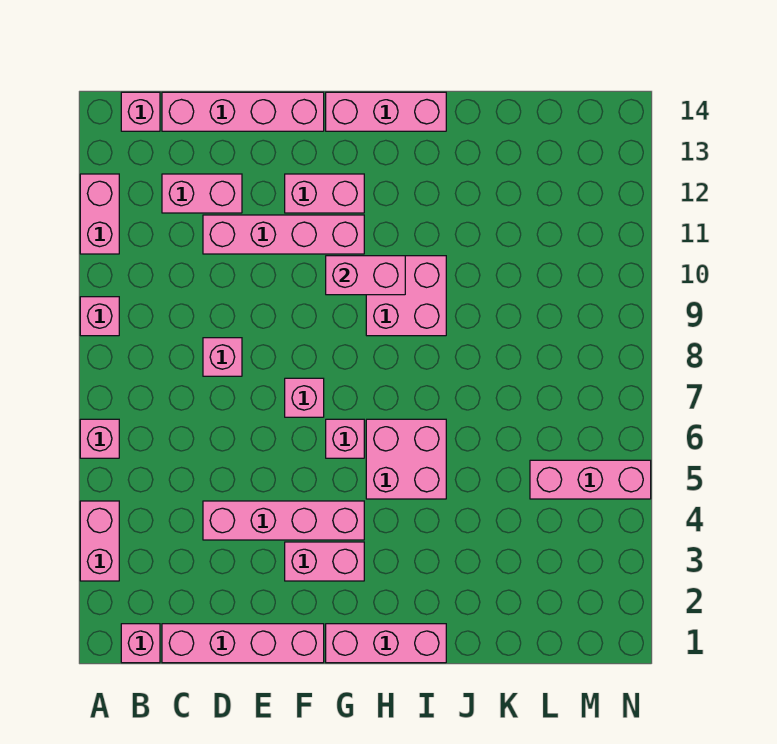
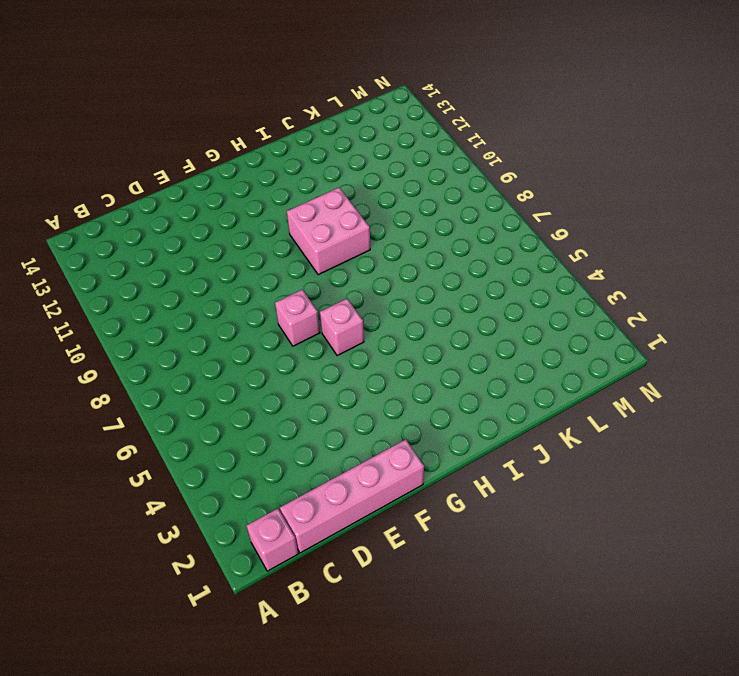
none -> pink brick A3:A4 level 1
none -> pink brick A6 level 1
none -> pink brick A9 level 1

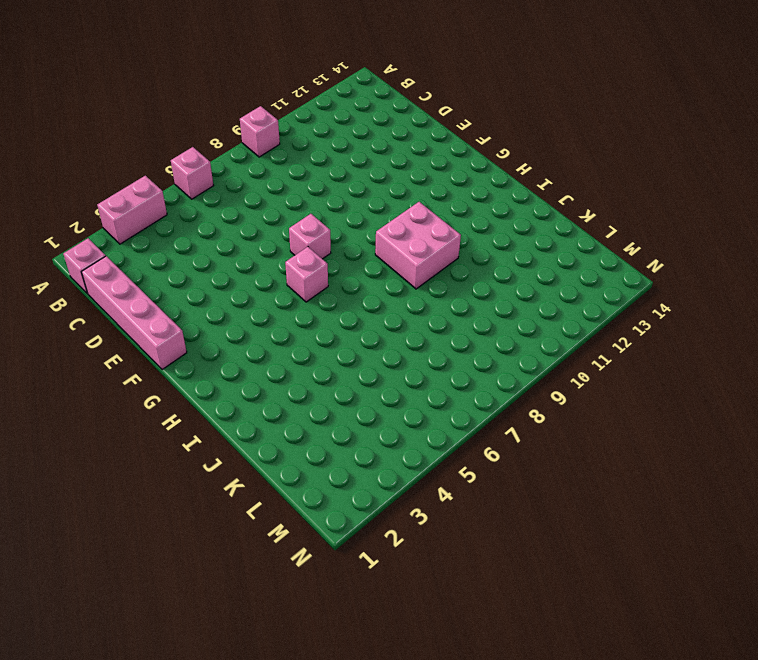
none -> pink brick A11:A12 level 1
none -> pink brick B14 level 1
none -> pink brick C12:D12 level 1

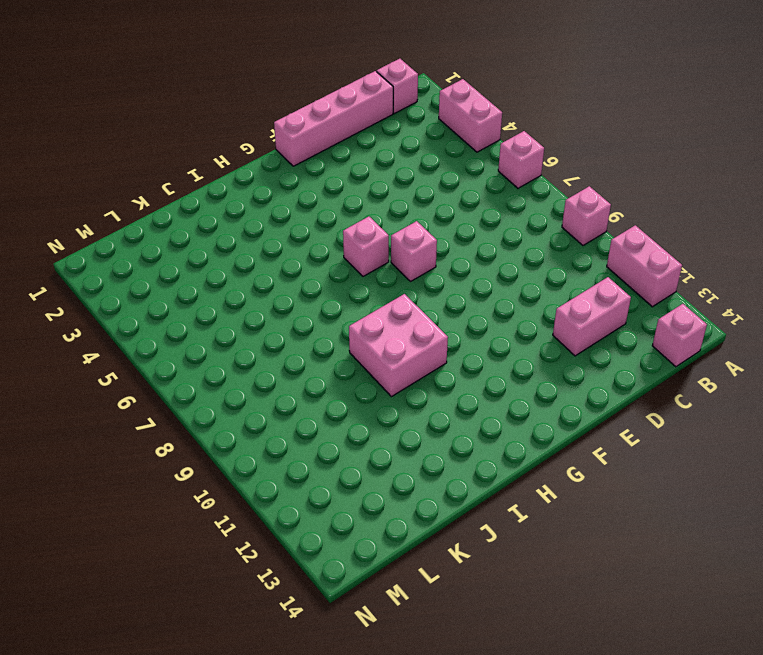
none -> pink brick C14:F14 level 1
none -> pink brick D4:G4 level 1
none -> pink brick D8 level 1

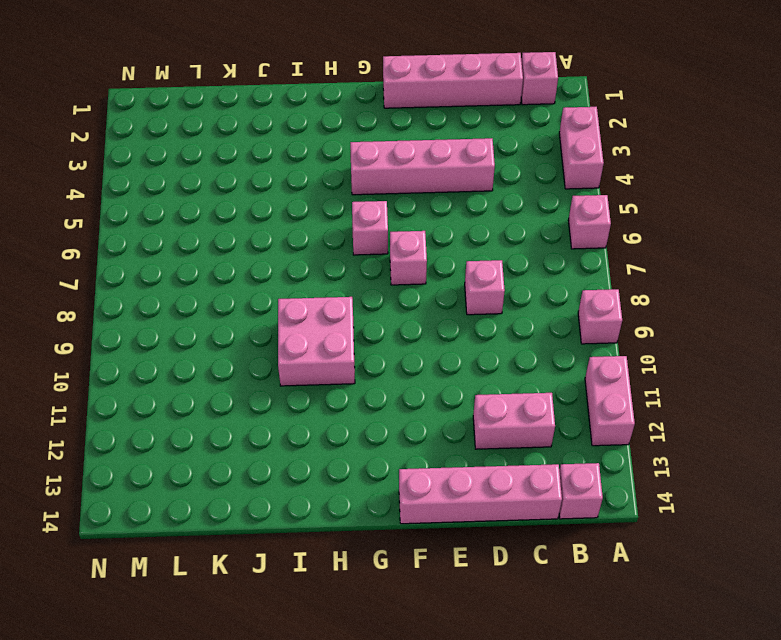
none -> pink brick D11:G11 level 1
none -> pink brick F3:G3 level 1
none -> pink brick F12:G12 level 1

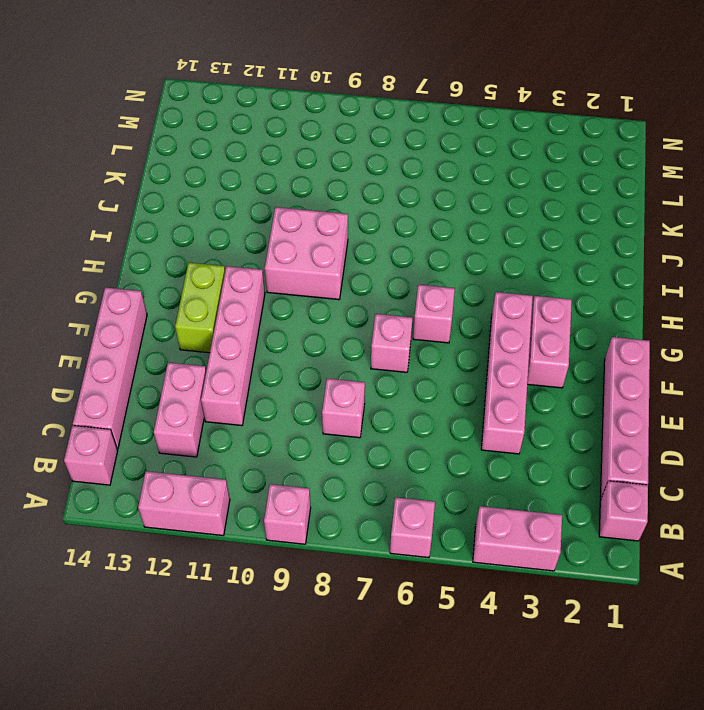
lime brick F12:G12 level 1 -> pink brick F12:G12 level 1
none -> pink brick G1:I1 level 1
none -> pink brick G14:I14 level 1
none -> pink brick H5:I6 level 1

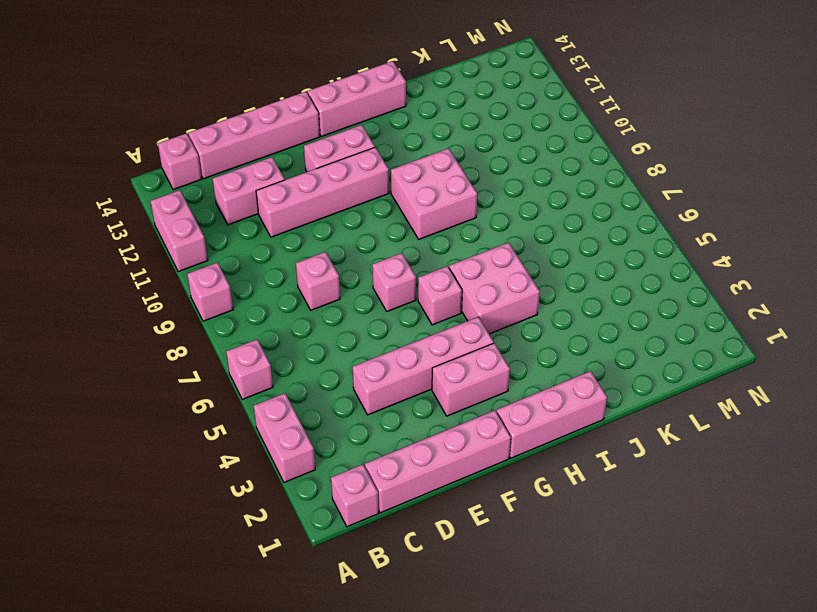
none -> pink brick L5:N5 level 1
none -> pink brick G10:H10 level 2

